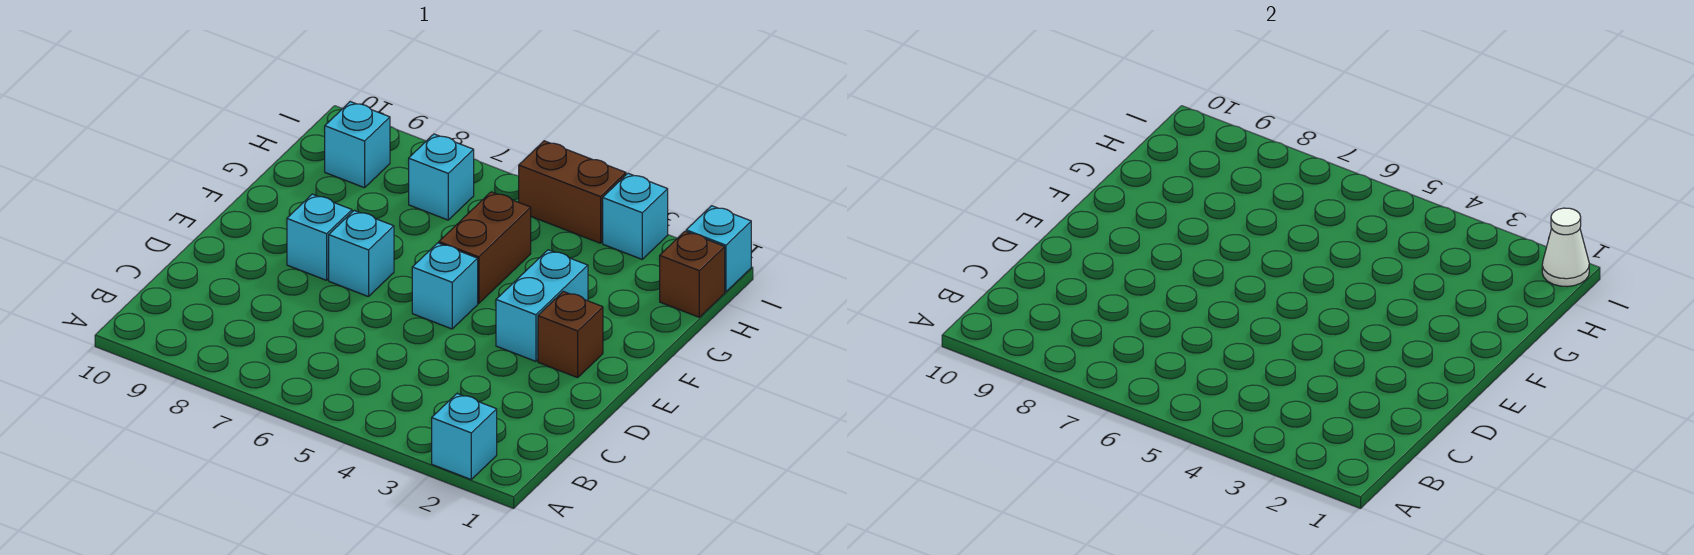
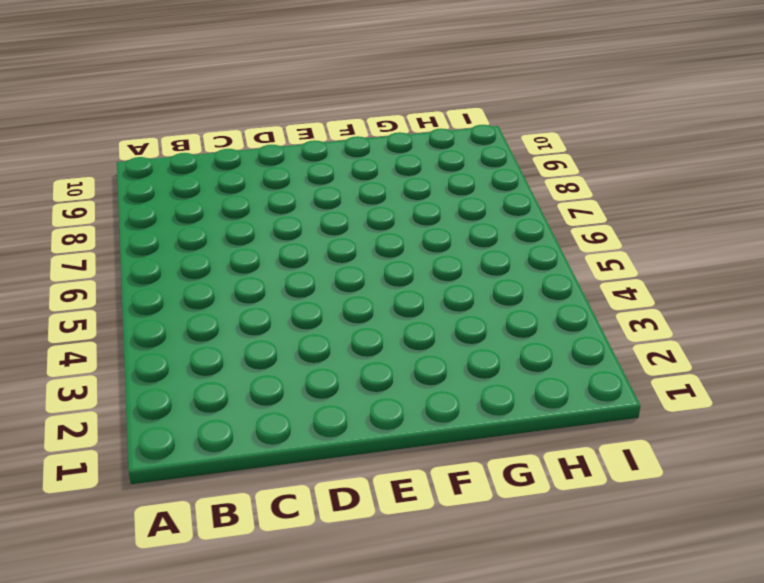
none -> cyan brick A2 level 1
none -> brown brick E2 level 1
none -> cyan brick E3:F3 level 1

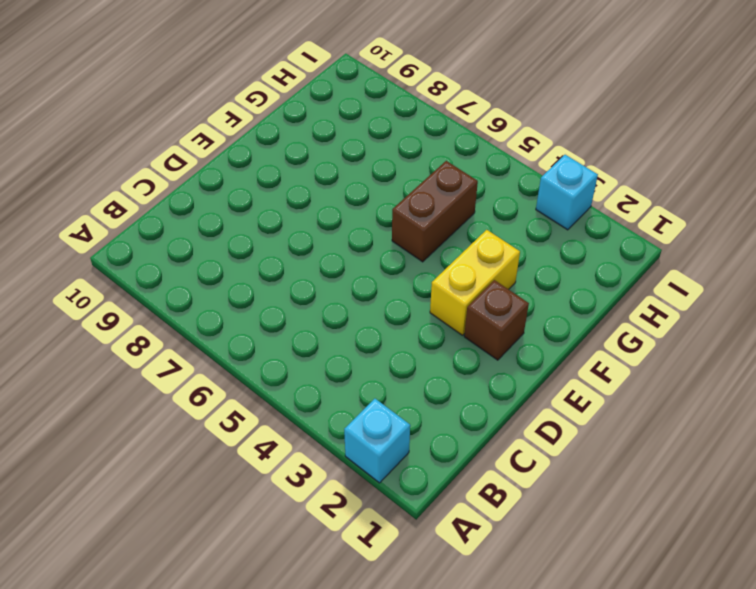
yellow brick E3:F3 level 1 -> cyan brick E3:F3 level 1
none -> cyan brick E5 level 1
none -> cyan brick E7 level 1
none -> cyan brick E8 level 1

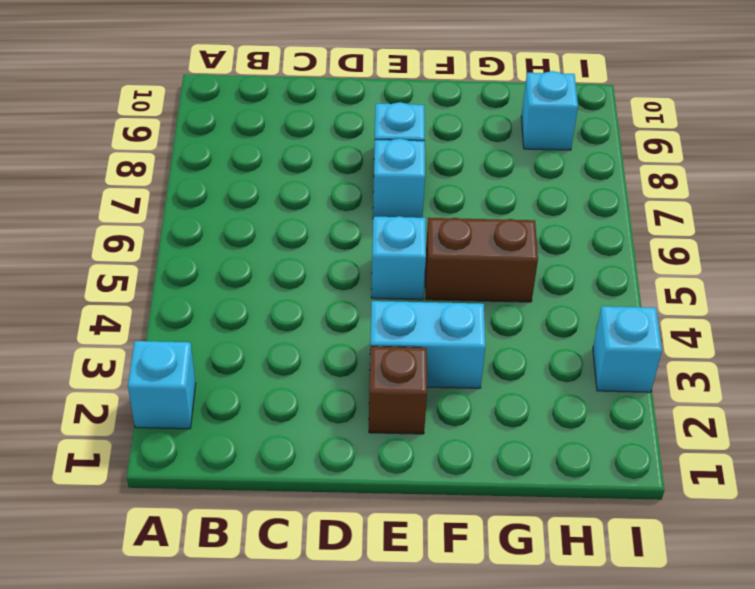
none -> brown brick H1 level 1
none -> cyan brick H7 level 1
none -> cyan brick I1 level 1

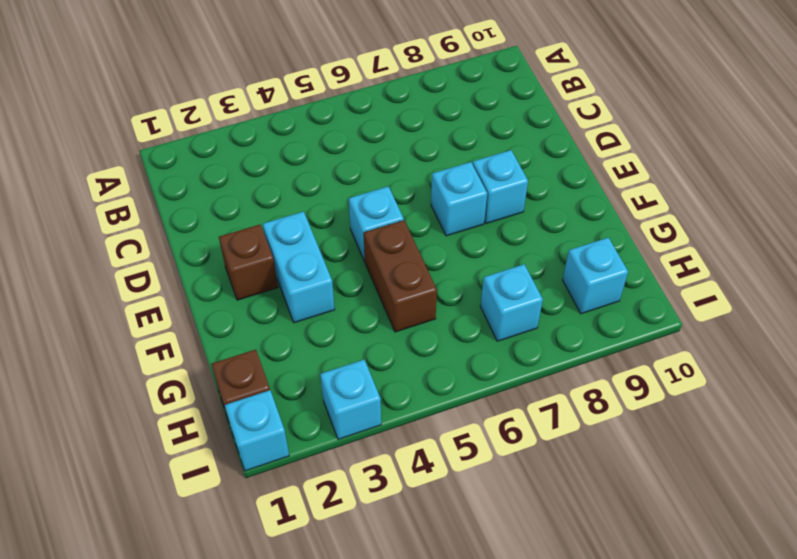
none -> cyan brick A2 level 1
none -> brown brick I4:I5 level 1
none -> white cone I1 level 2

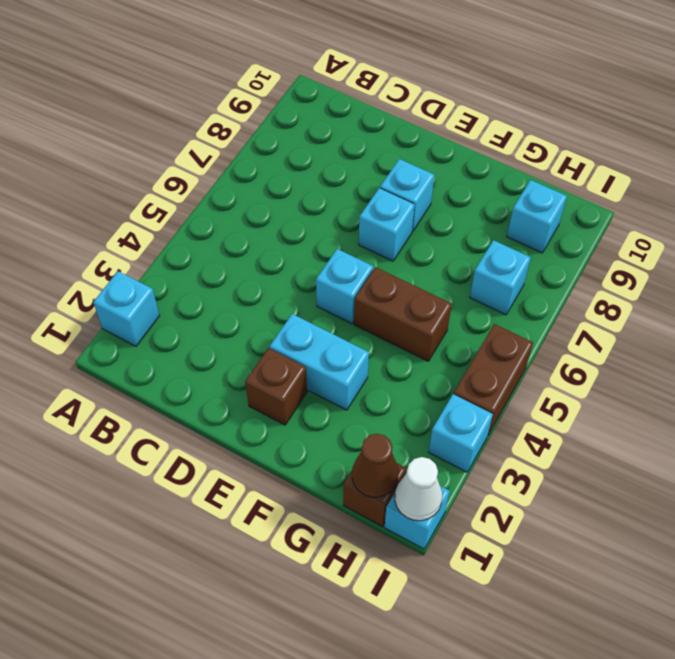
brown cone H1 level 2 -> none

